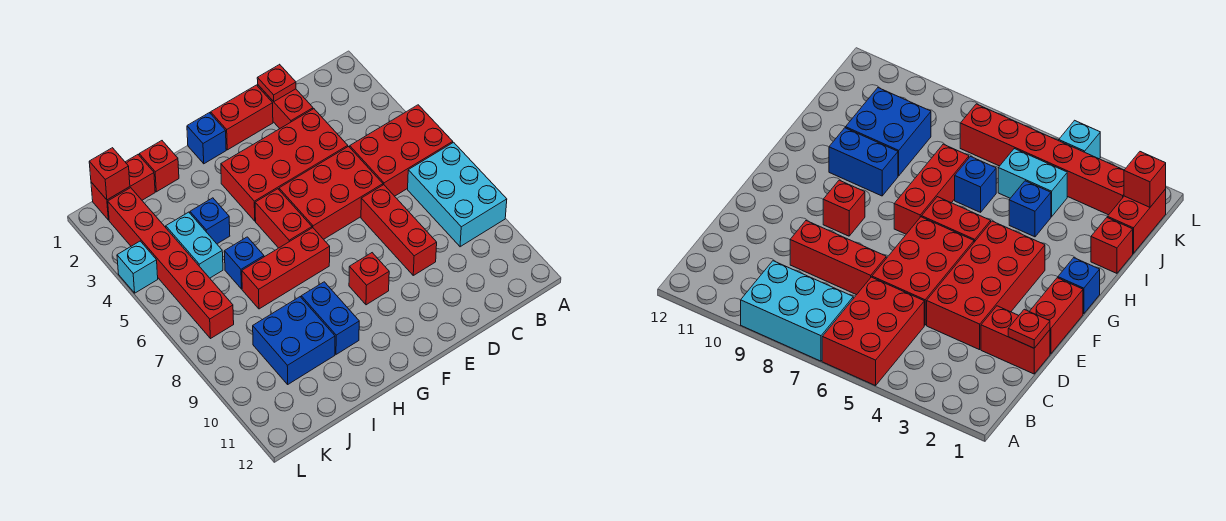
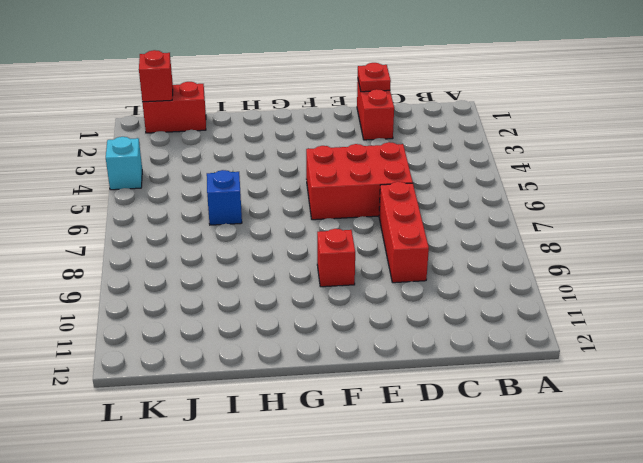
none -> red brick A5:C6 level 1
none -> cyan brick A7:B9 level 1
none -> red brick D3:G4 level 1

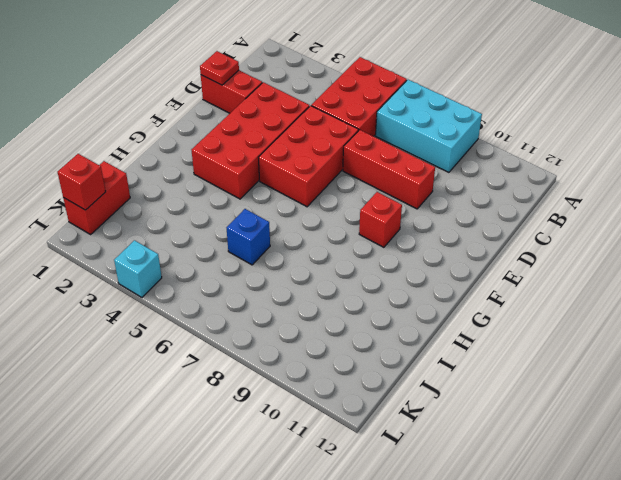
none -> red brick E1:F1 level 1
none -> blue brick G1 level 1
none -> red brick G5:G6 level 1

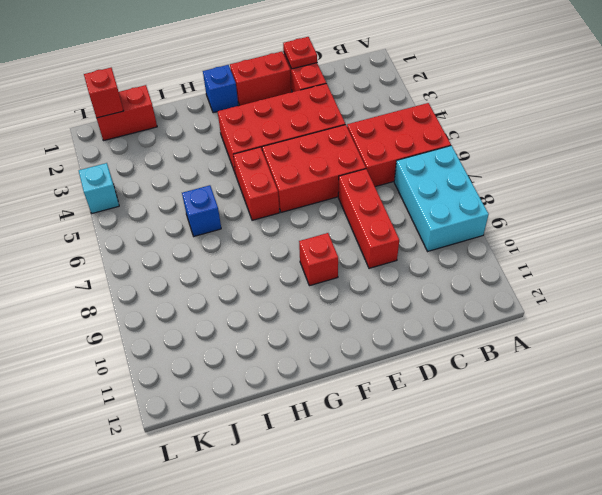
none -> red brick G7:I7 level 1
none -> blue brick H9:H10 level 1
none -> red brick I1 level 1

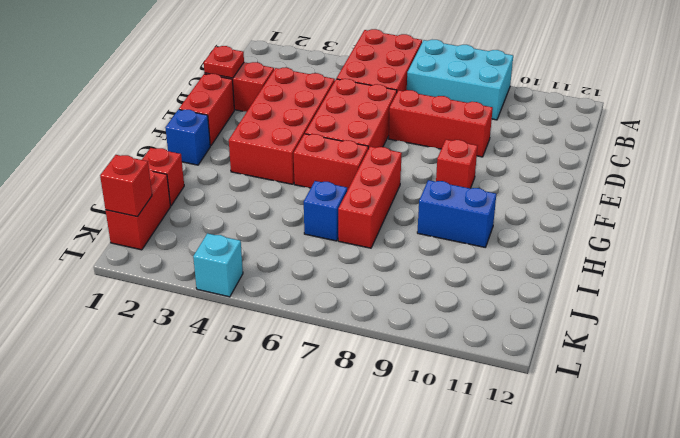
none -> blue brick I4 level 1
none -> blue brick I9:J10 level 1
none -> cyan brick J4:J5 level 1

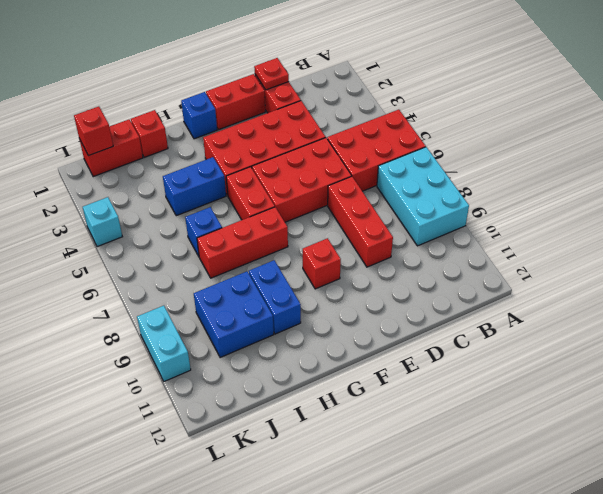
blue brick H4:I4 level 1 -> blue brick I4 level 1
cyan brick L9:L10 level 1 -> cyan brick J4:J5 level 1
none -> red brick K2:K7 level 1

